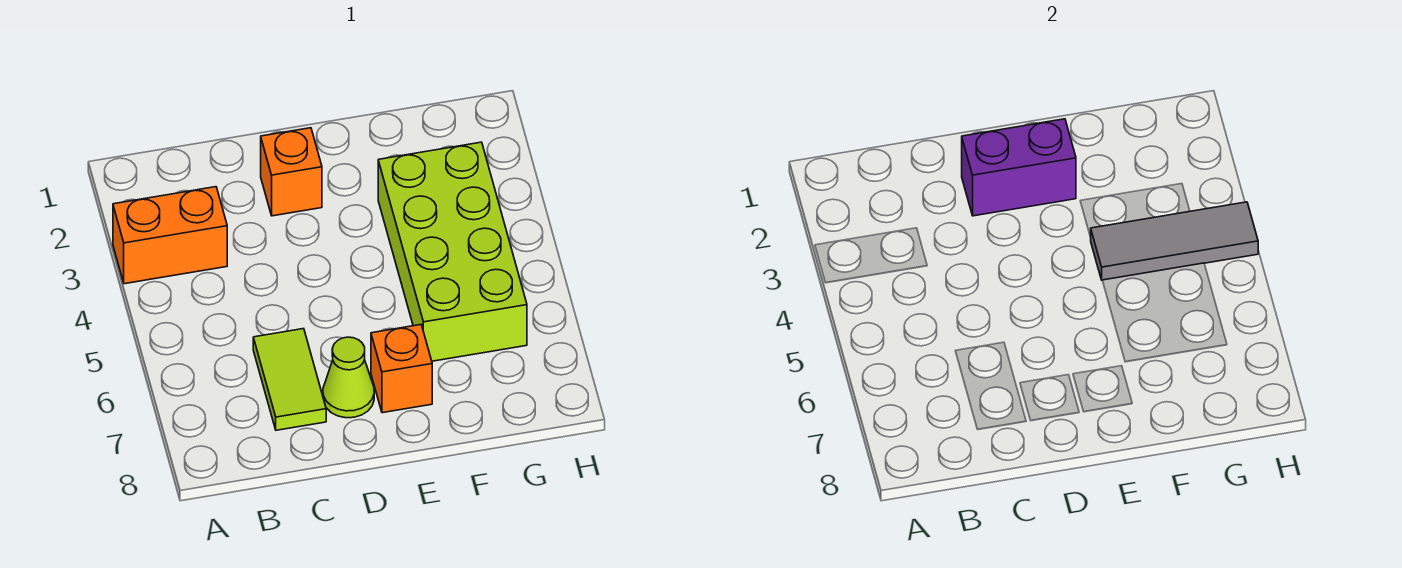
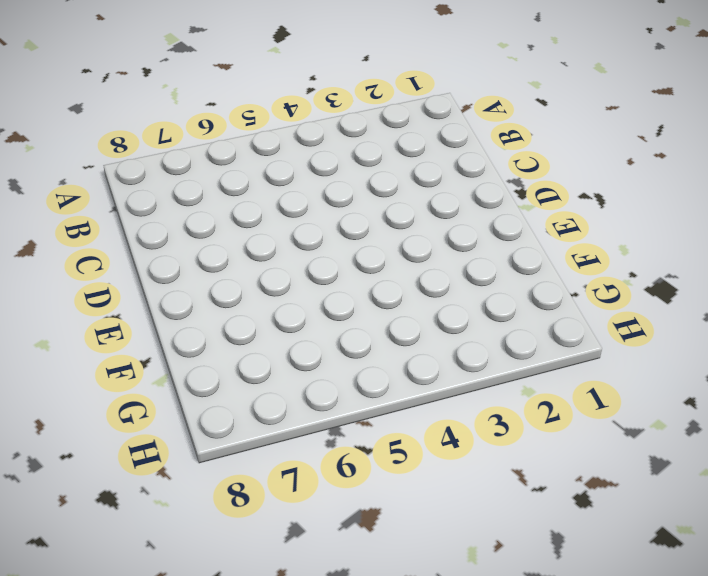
none -> orange brick A3:B3 level 1
none -> lime tile C6:C7 level 1

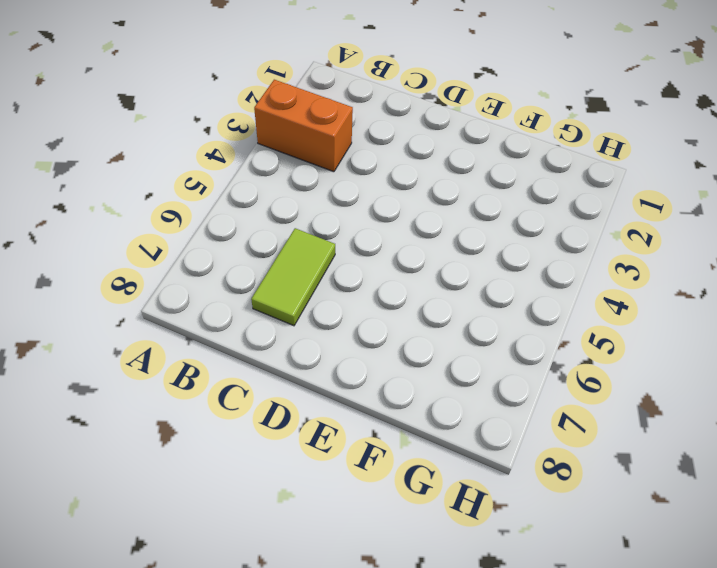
none -> orange brick D2 level 1
none -> lime cone D7 level 1

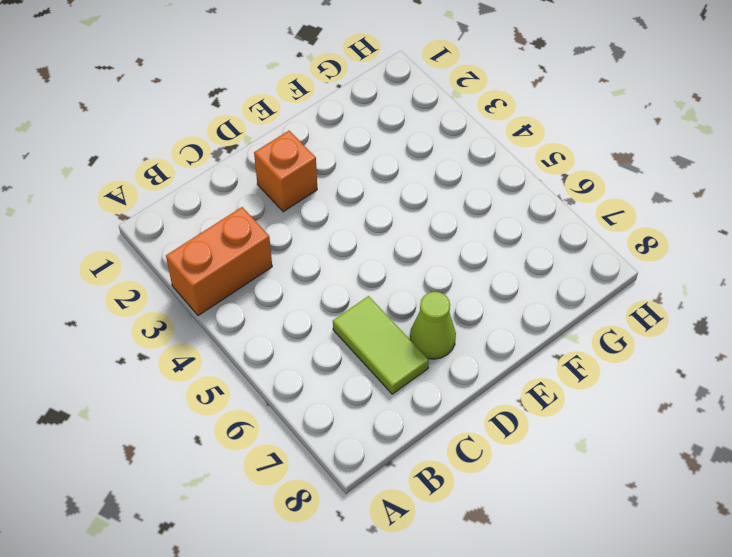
none -> orange brick E7 level 1
none -> lime brick F3:G6 level 1

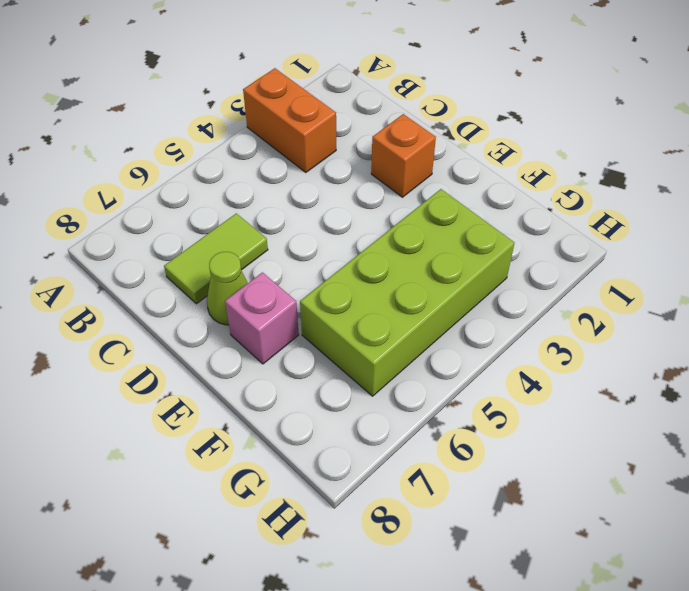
pink brick E7 level 1 -> orange brick E7 level 1
none -> purple brick D2:E2 level 2
none -> grey tile F4:H4 level 2

